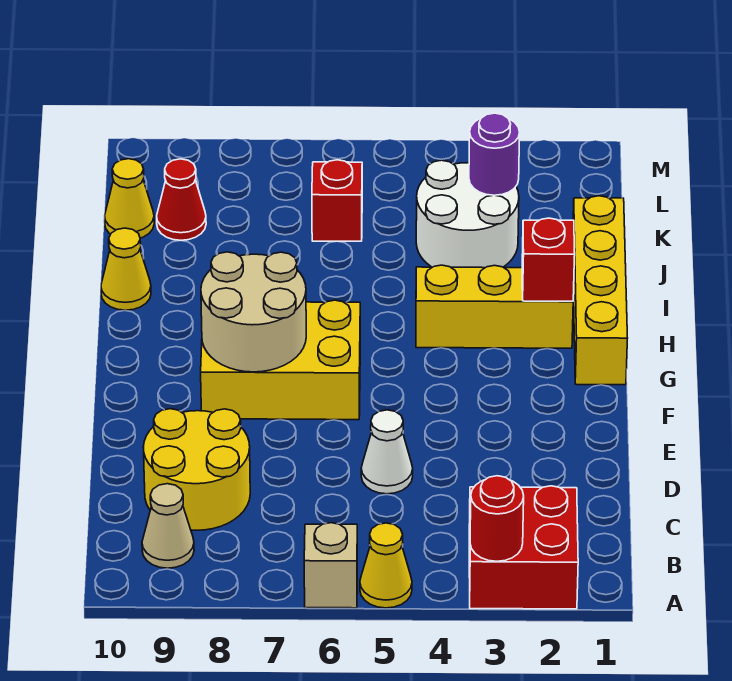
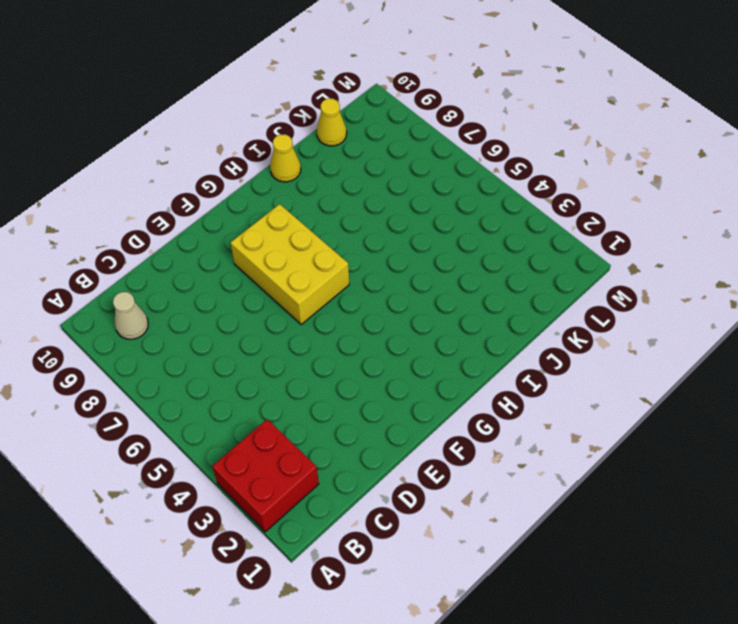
none -> yellow cone A5 level 1
none -> tan brick A6 level 1
none -> yellow round brick C8:D9 level 1

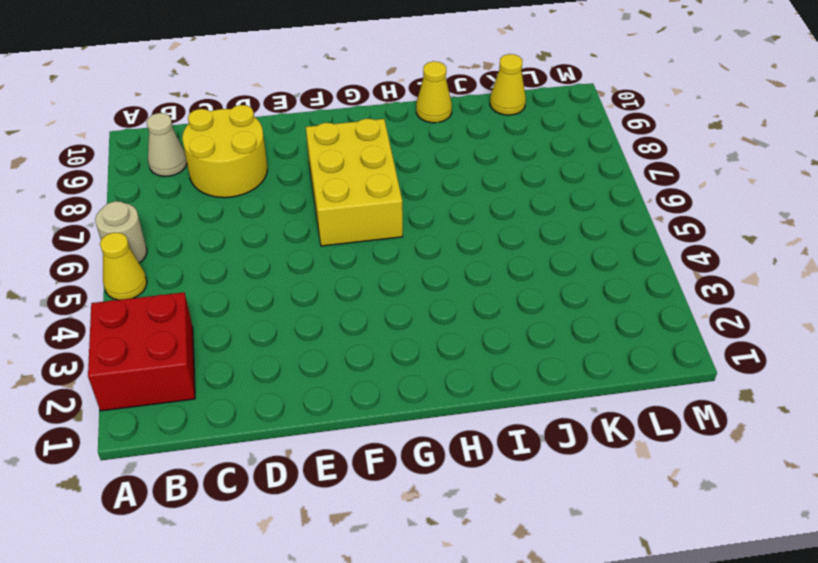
tan round brick A6 level 1 -> tan brick A6 level 1
none -> white cone D5 level 1
none -> yellow brick G1:J1 level 1
none -> yellow brick H2:H4 level 1

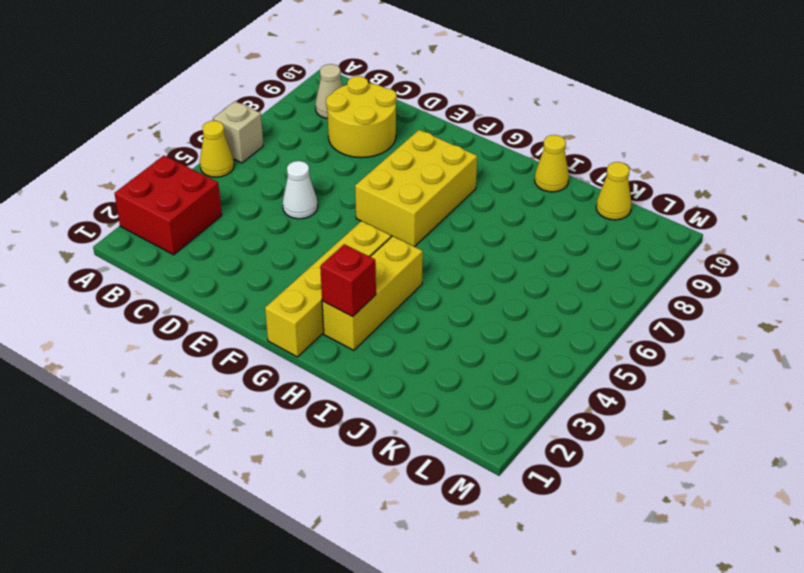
yellow brick G1:G4 level 1 -> yellow brick G1:J1 level 1
none -> white round brick J3:K4 level 1
none -> red brick K6 level 1
none -> red cone K9 level 1

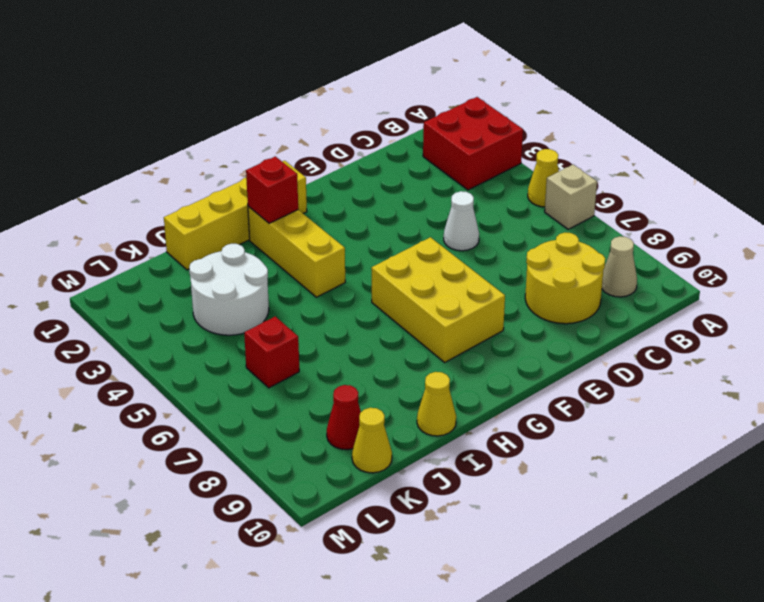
none -> red round brick A3 level 2
none -> tan round brick F7:G8 level 2
none -> purple round brick K3 level 2

